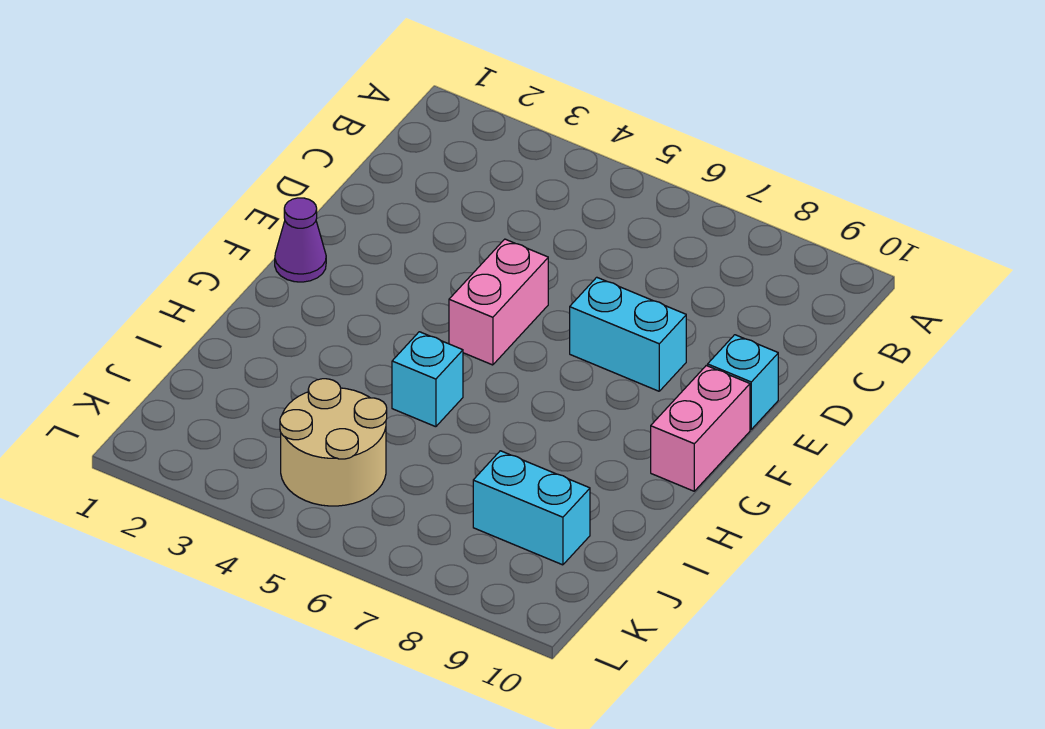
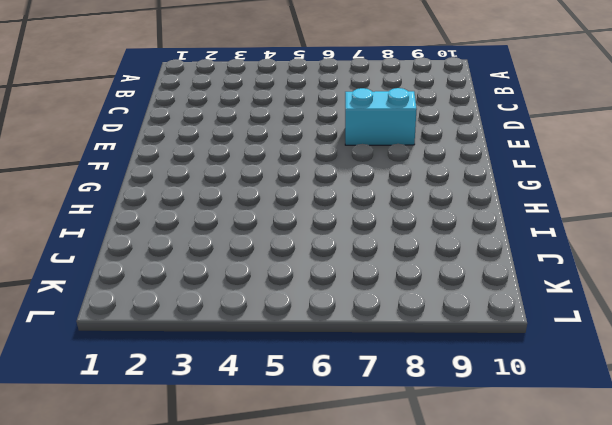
none -> pink brick E5:F5 level 1
none -> cyan brick E10 level 1

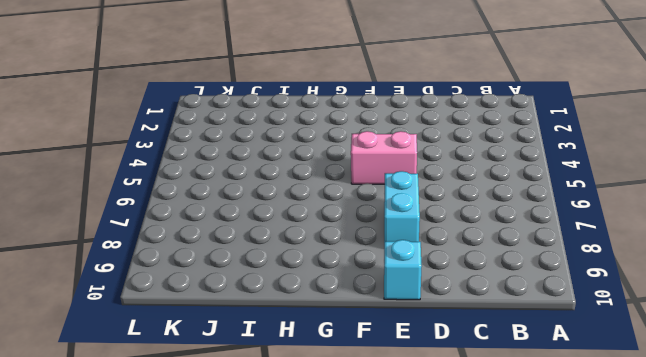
none -> purple cone F1 level 1
none -> pink brick F10:G10 level 1

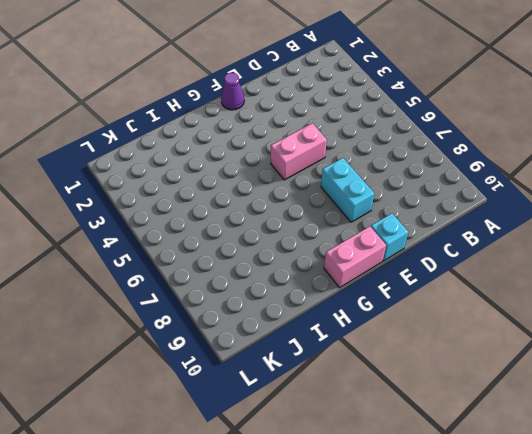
none -> cyan brick H5 level 1
none -> tan round brick J4:K5 level 1

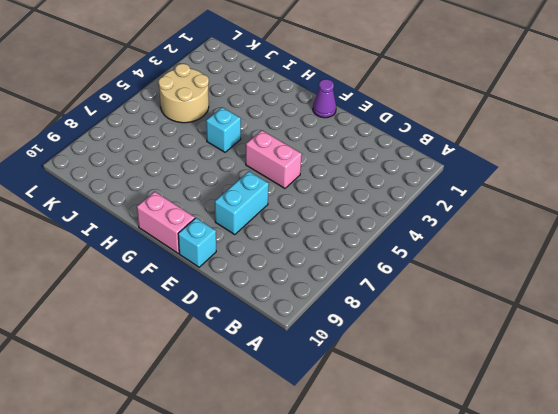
none -> cyan brick J8:J9 level 1

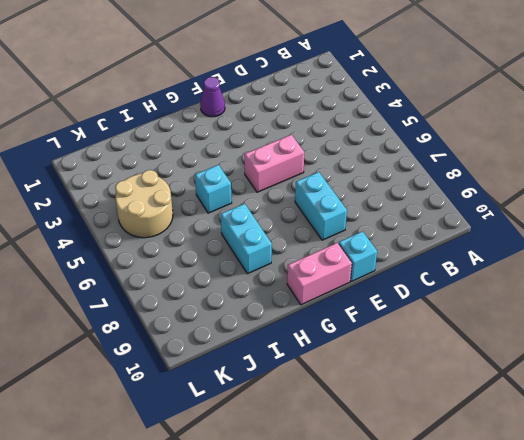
cyan brick H7:H8 level 1 -> cyan brick J8:J9 level 1

